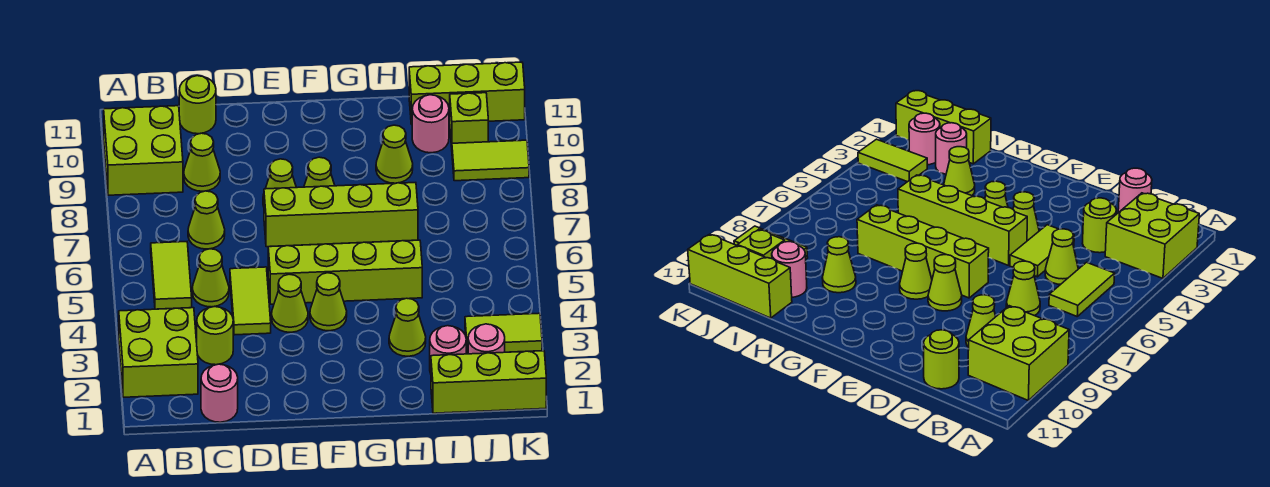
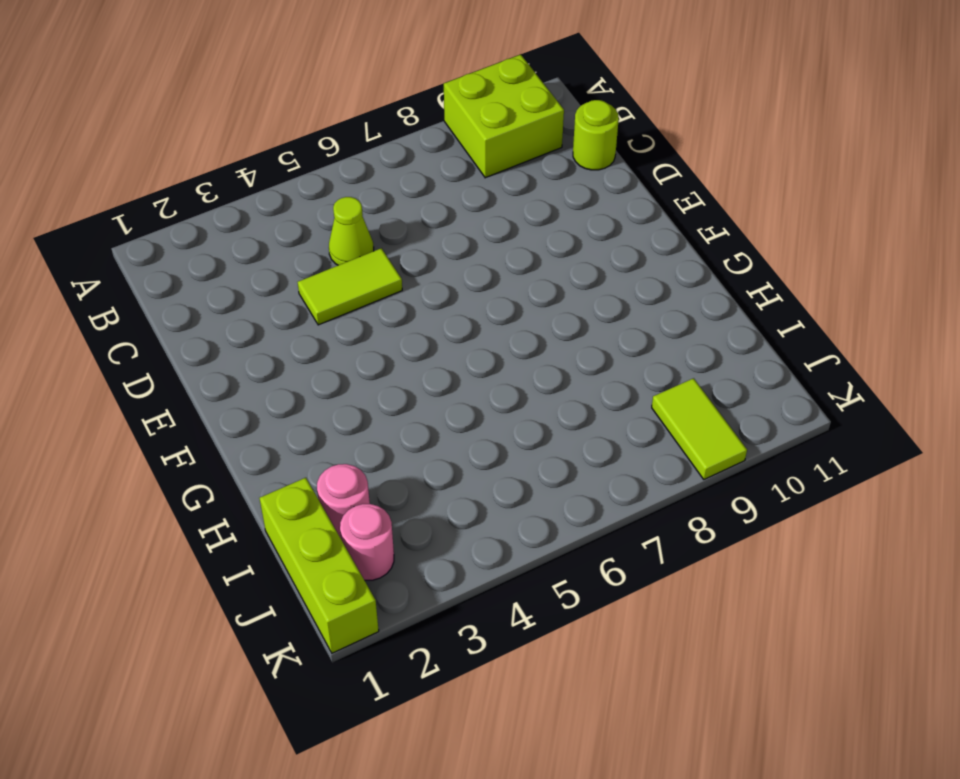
none -> lime brick A2:B3 level 1
none -> lime tile B5:B6 level 1
none -> pink round brick C1 level 1

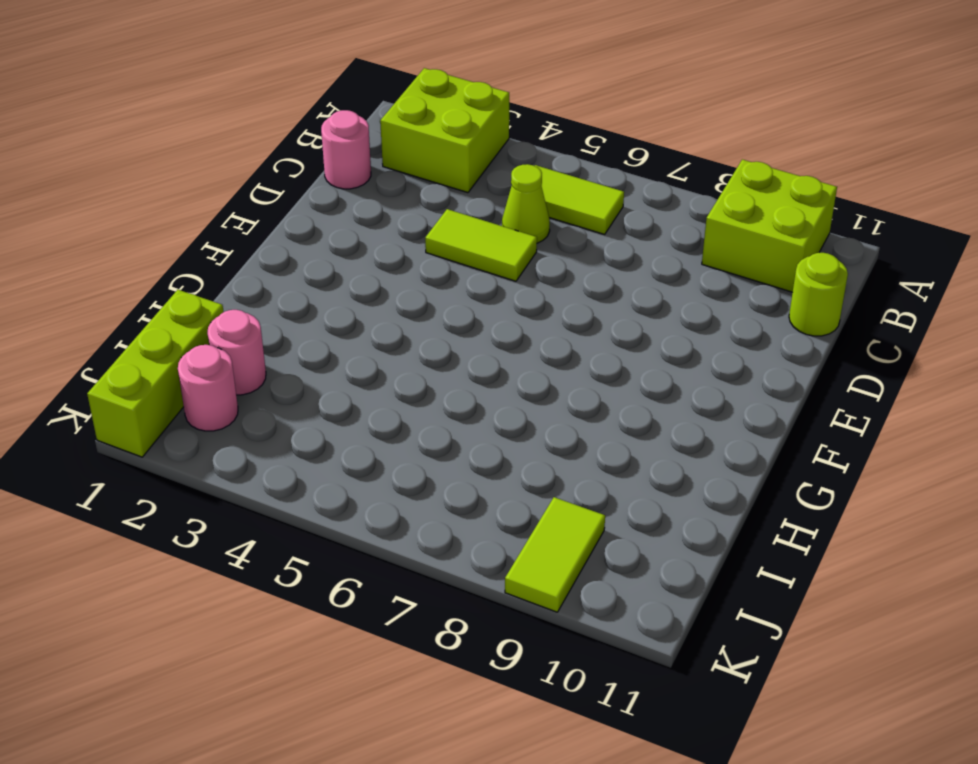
none -> lime round brick C3 level 1
none -> lime cone C7 level 1
none -> lime cone C9 level 1

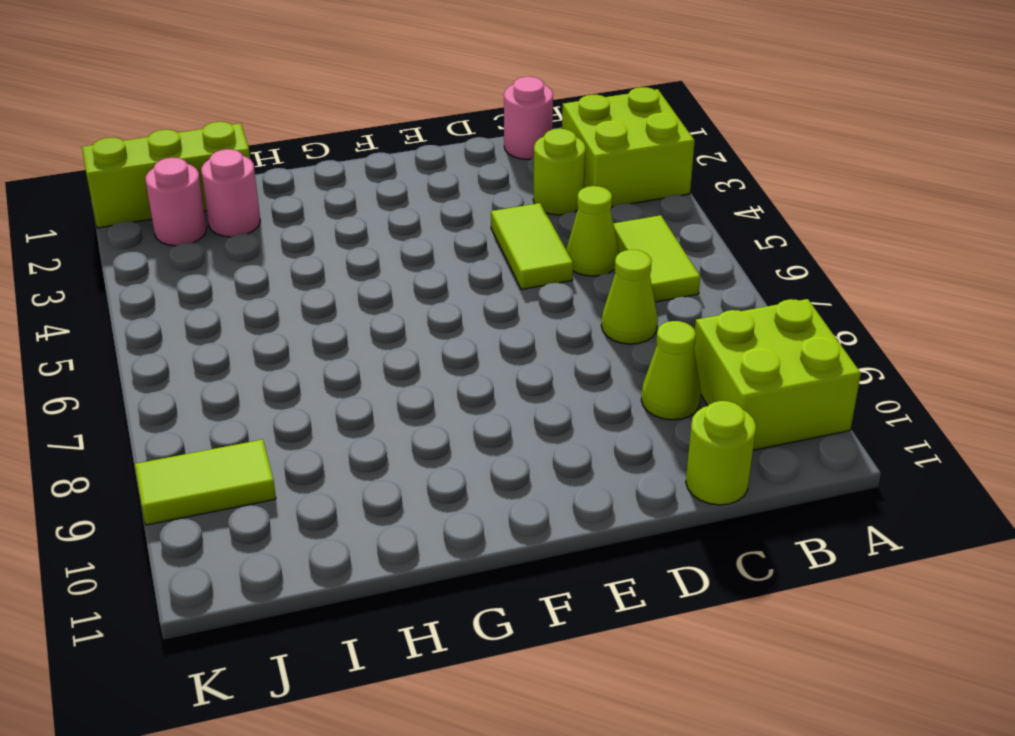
none -> lime cone E4 level 1
none -> lime brick E5:H5 level 1
none -> lime brick E7:H7 level 1

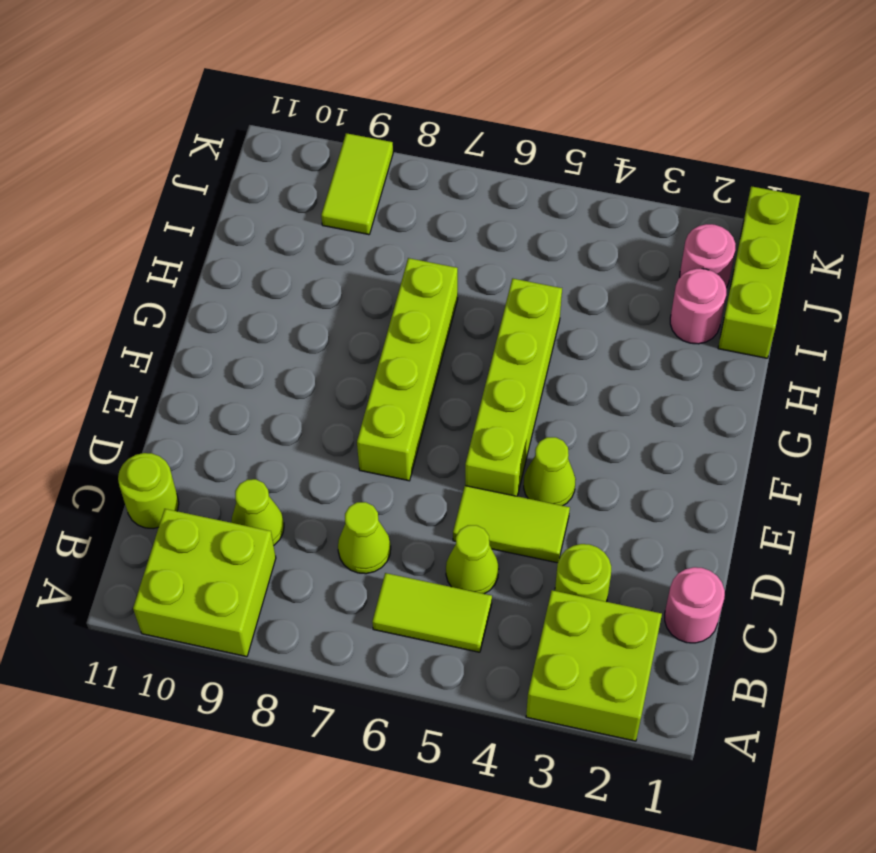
none -> lime cone E8 level 1
none -> lime cone F4 level 1
none -> lime cone F8 level 1

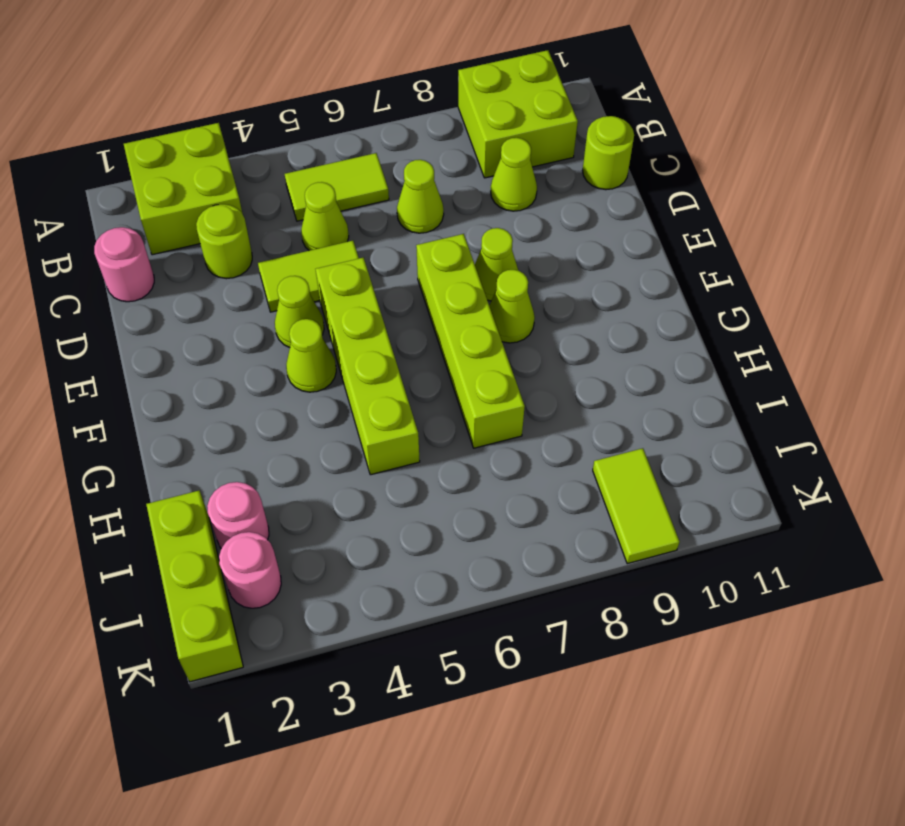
none -> lime cone H3 level 1
none -> lime cone H9 level 1
none -> pink round brick I10 level 1

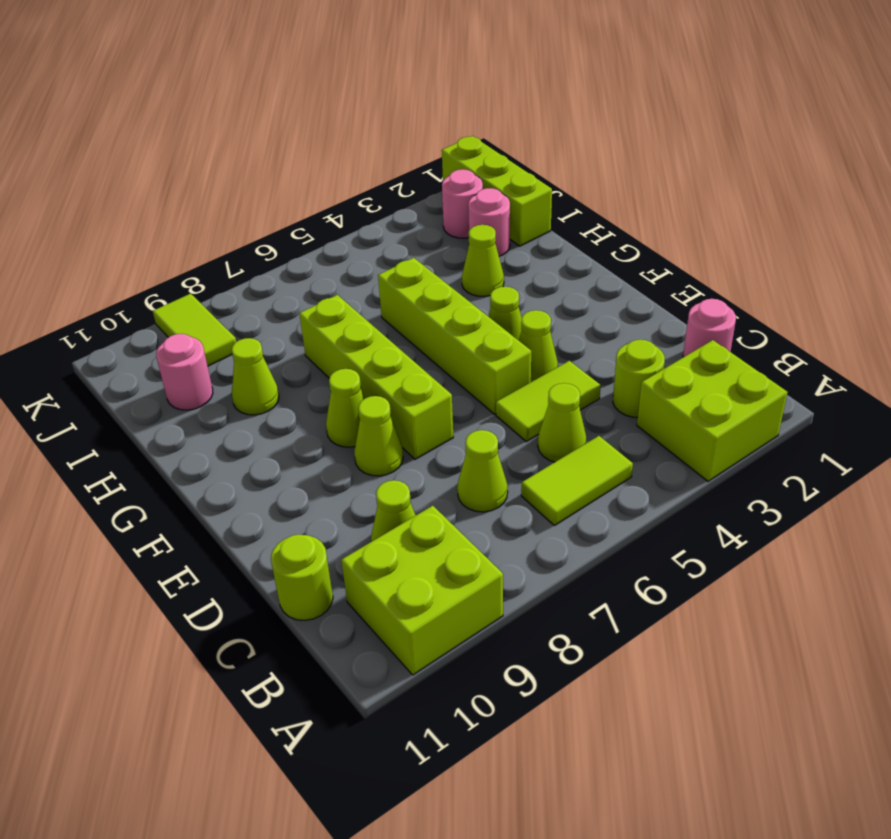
none -> lime brick I11:K11 level 1
none -> lime tile J3:K3 level 1
none -> lime brick J10 level 1

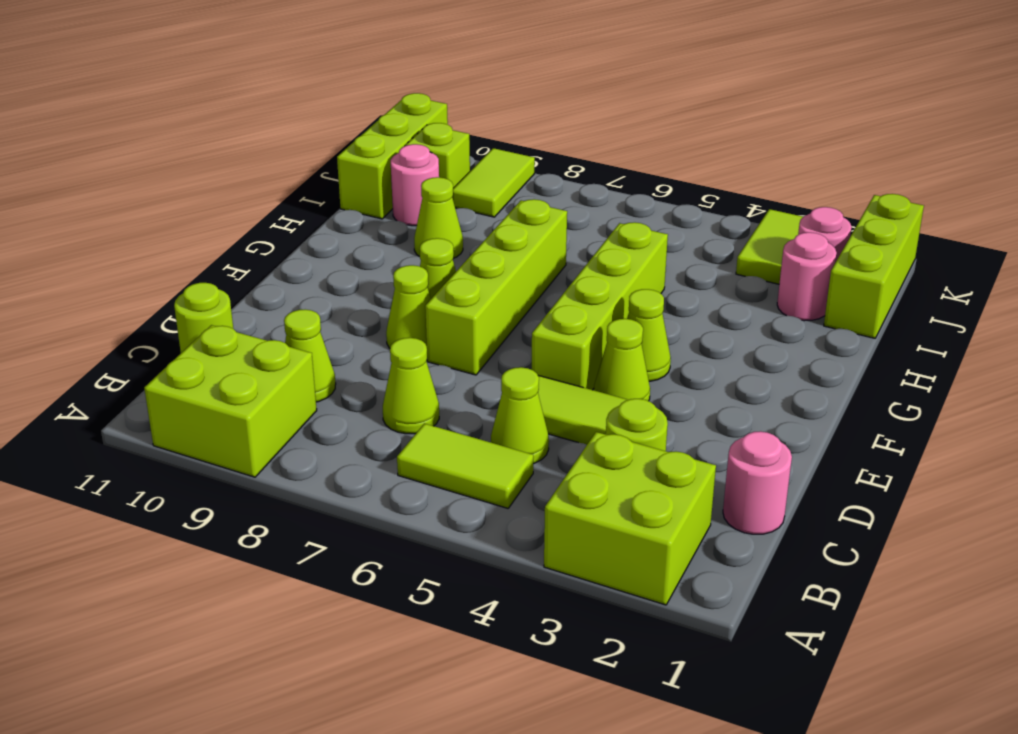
none -> lime cone H3 level 1

